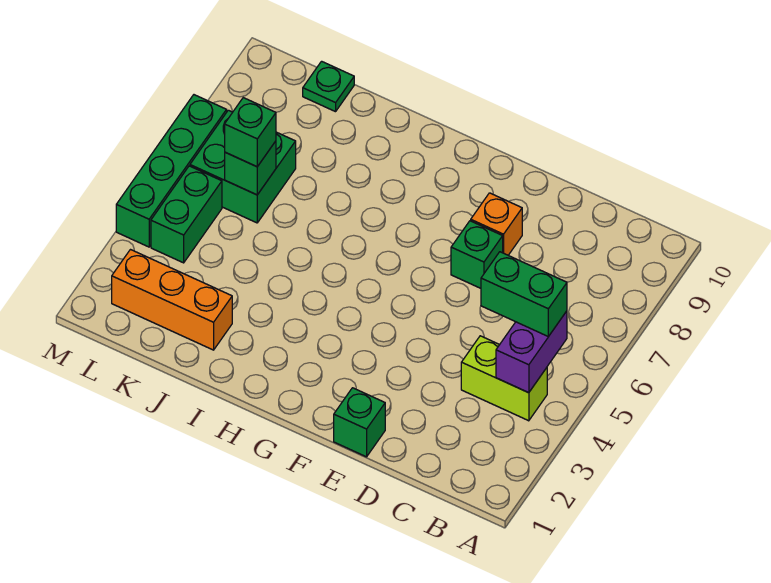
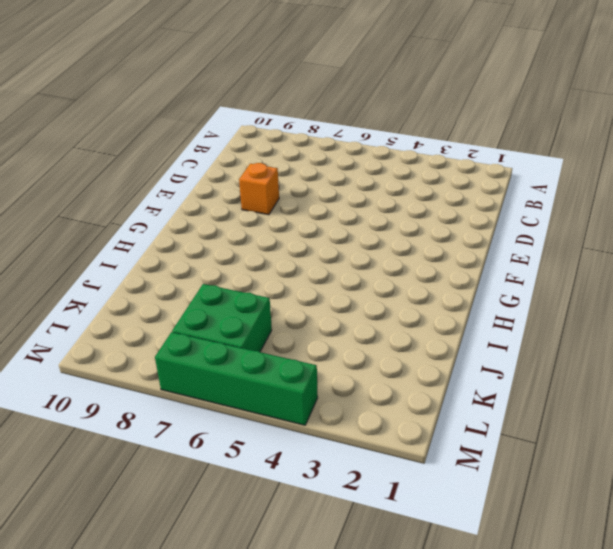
none -> lime brick B4:C4 level 1
none -> green brick E1 level 1
none -> green brick E7 level 1

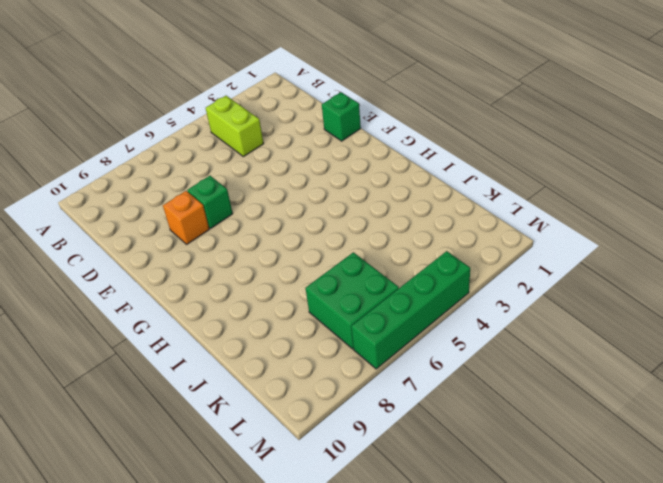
none -> orange brick J2:L2 level 1
none -> green plate K10 level 1
none -> green brick L4:L5 level 1

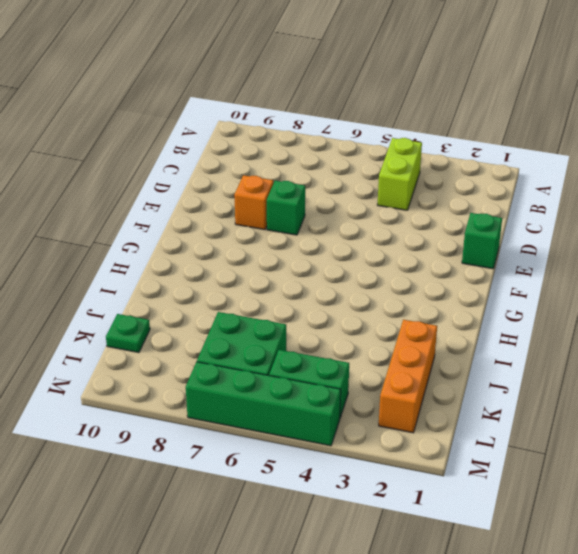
none -> purple brick B4:B5 level 2
none -> green brick K6 level 2
none -> green brick B5:C5 level 3

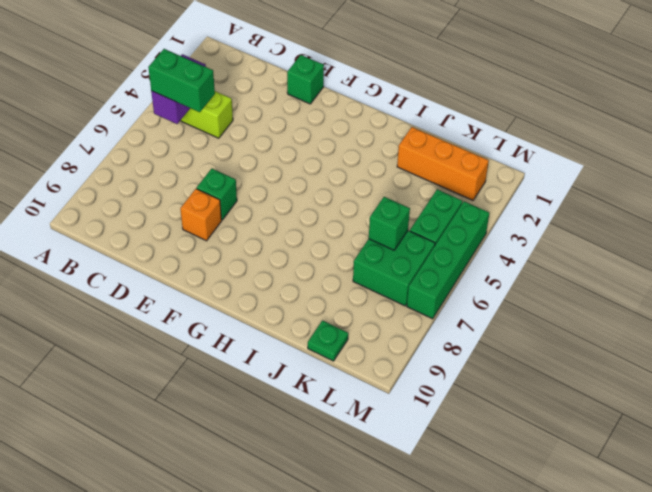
none -> green brick K6 level 3

